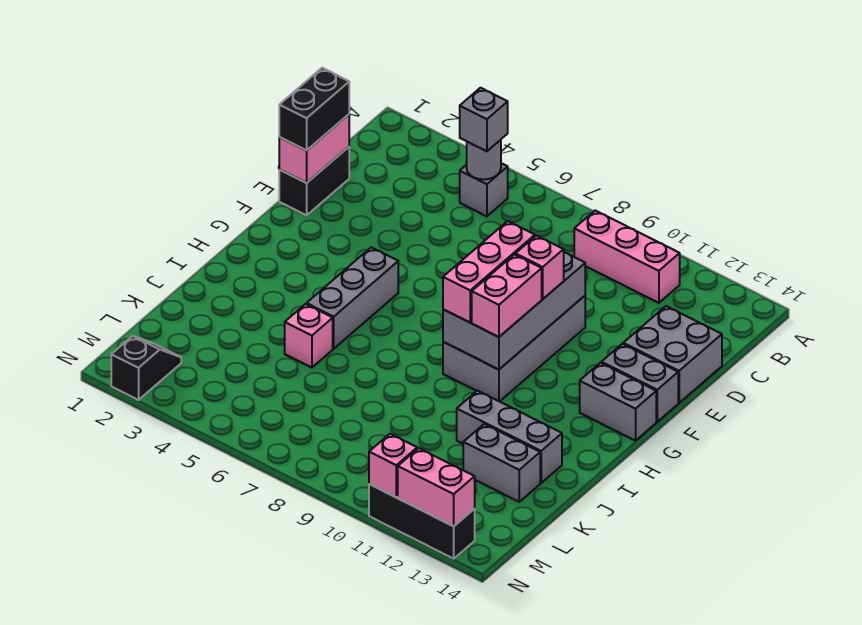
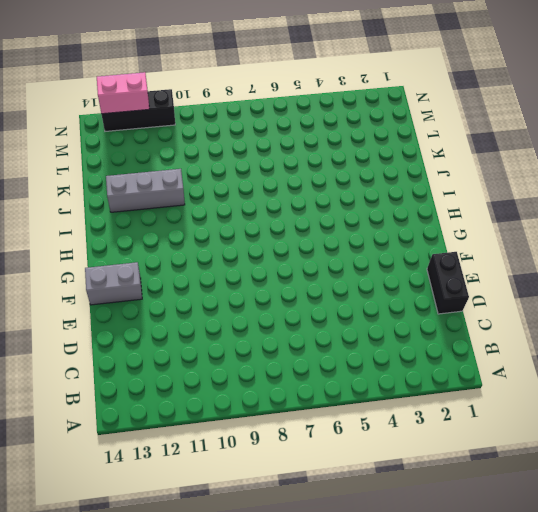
none -> grey brick B5 level 1
none -> pink brick B9:B11 level 1
none -> grey brick D13:E14 level 1

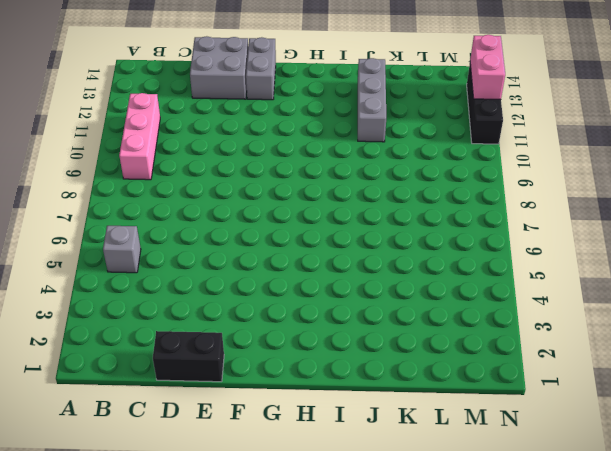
none -> grey brick E9:H10 level 1
none -> grey brick G5:I5 level 1
none -> grey brick G13:G14 level 1

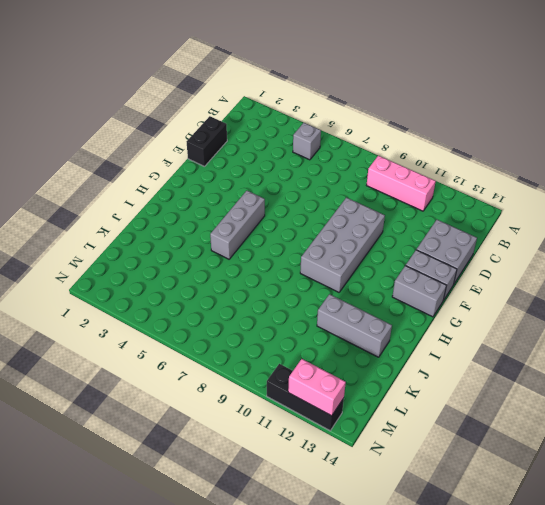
none -> pink brick J5 level 1
none -> grey brick K12:K13 level 1
none -> black slope M2:N2 level 1 top N

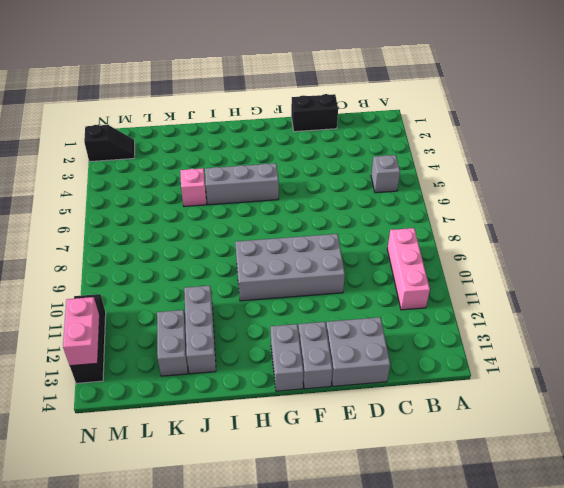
none -> grey round brick B5 level 2
none -> pink brick D1:E1 level 2
none -> grey brick E9:H10 level 2

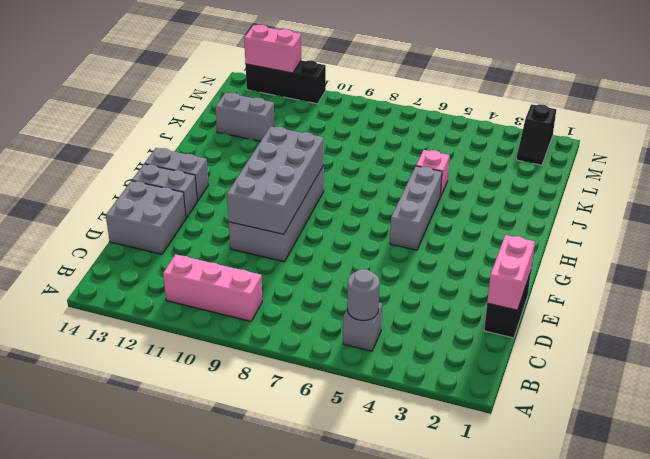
none -> grey brick J11:J13 level 1
none -> pink brick N11 level 2
none -> grey brick B5 level 3

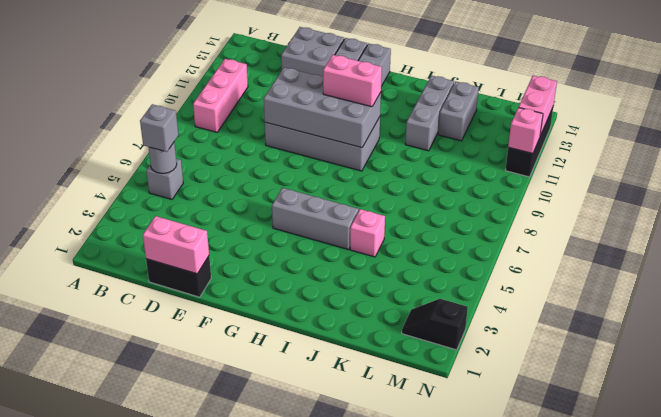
none -> black brick D1:E1 level 3
none -> pink brick F9:H9 level 3
none -> pink brick F10 level 3

